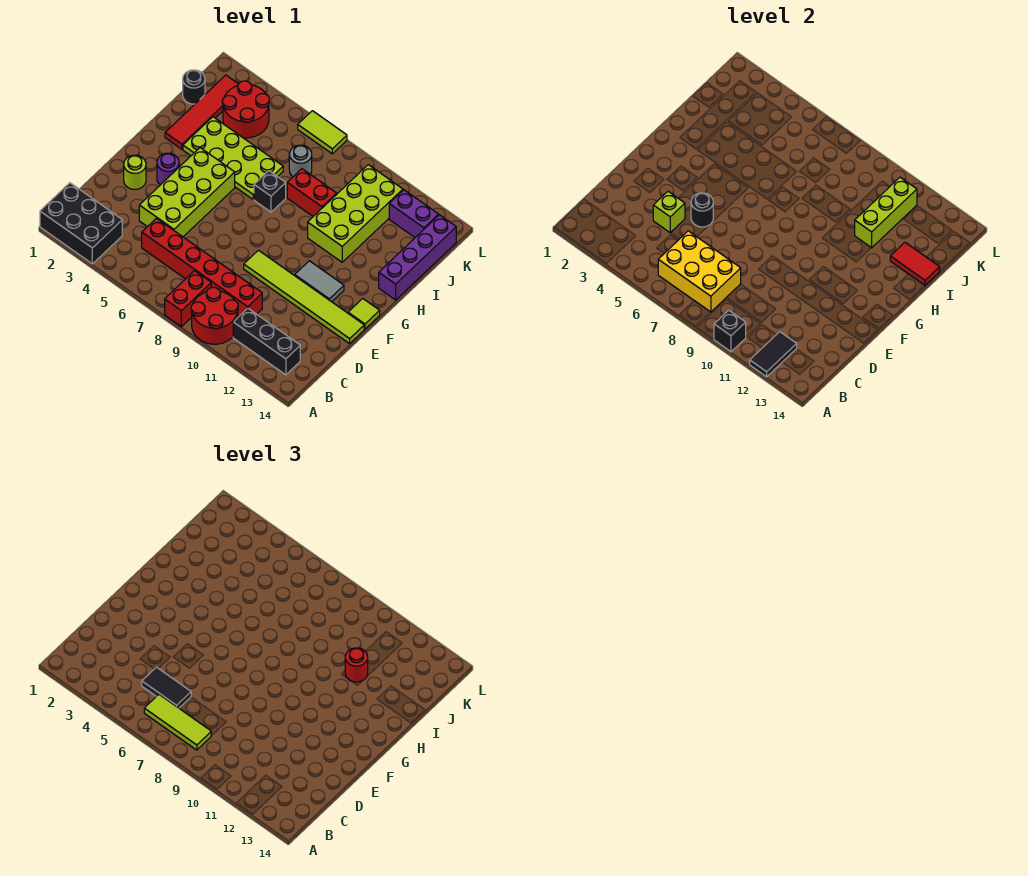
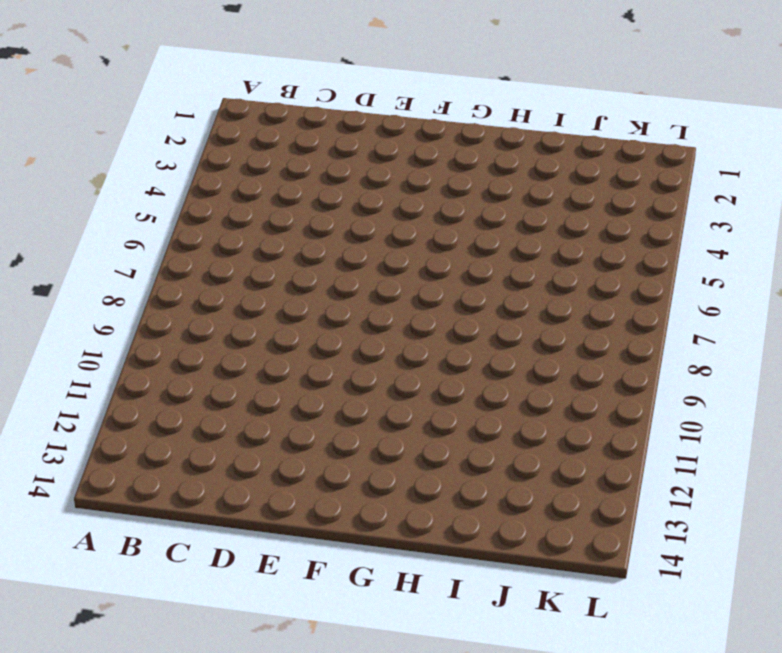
none -> black brick A1:B3 level 1
none -> red brick A8:B8 level 1
none -> red round brick A9:B10 level 1
none -> black brick B11:B13 level 1

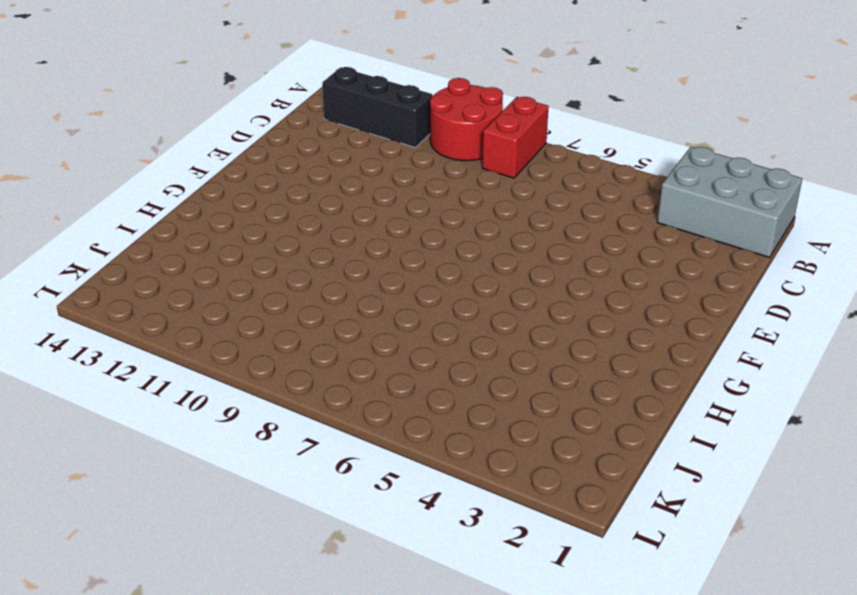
grey brick A1:B3 level 1 -> black brick A1:B3 level 1
none -> red brick C5:C10 level 1
none -> lime brick D4:G5 level 1
none -> lime round brick E2 level 1
none -> lime tile E9:E14 level 1

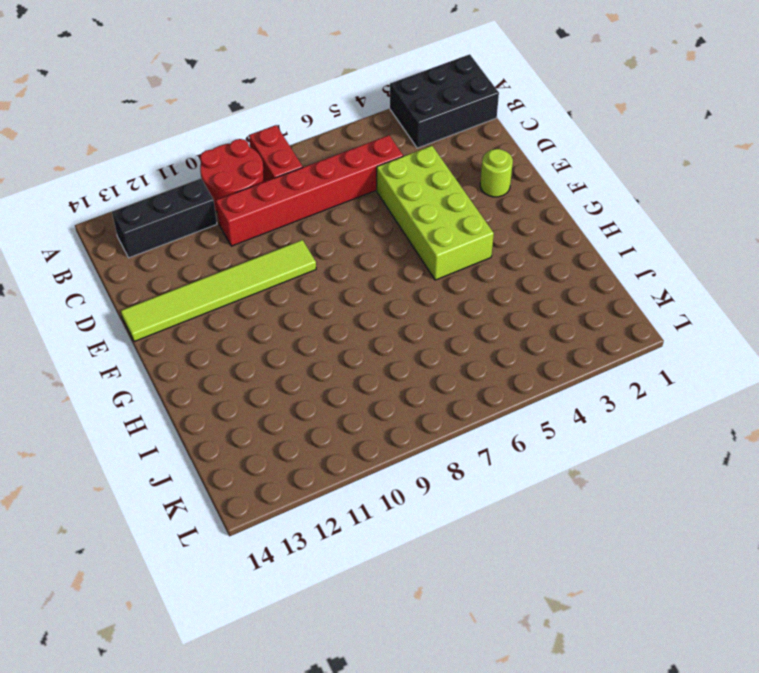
none -> purple round brick F3 level 1
none -> grey tile F11:F12 level 1
none -> lime tile F14 level 1
none -> red tile H2:K2 level 1

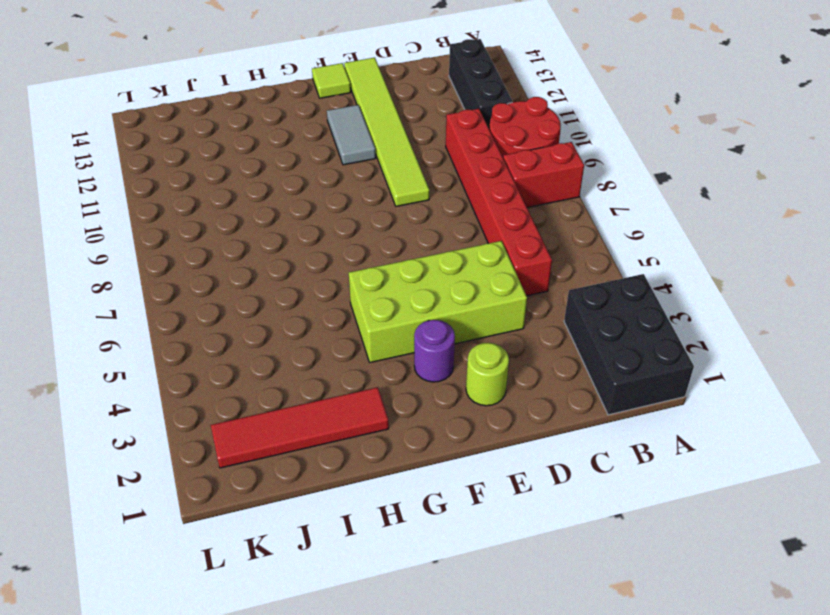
none -> lime plate H3:I6 level 1
none -> black brick H7 level 1
none -> lime brick H10:K11 level 1
none -> purple brick H14:K14 level 1

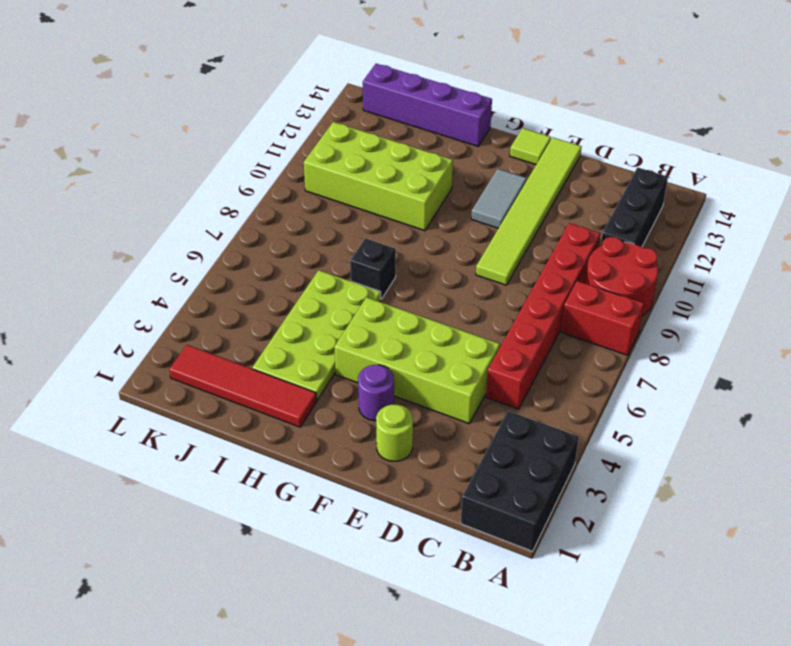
none -> red brick I8:I9 level 1
none -> black round brick J1 level 1
none -> red round brick J3:K4 level 1
none -> grey round brick J7 level 1

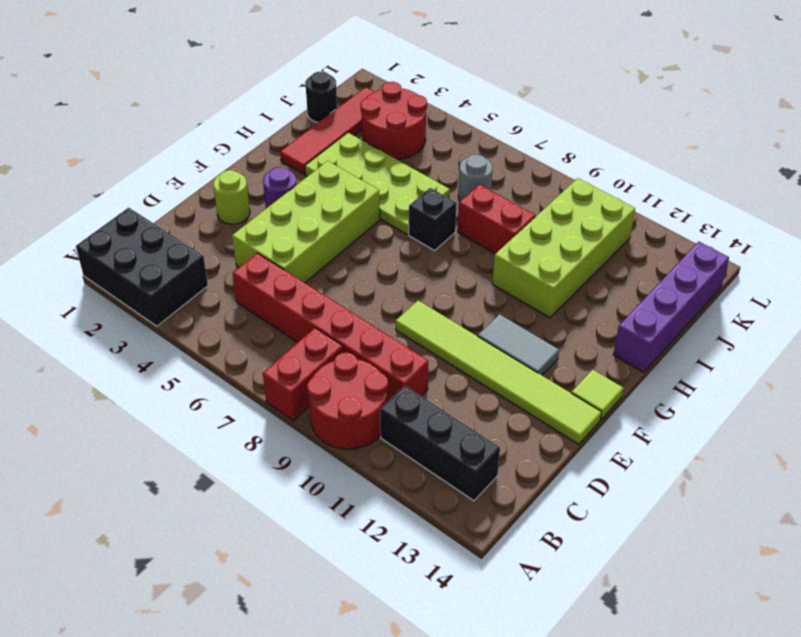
none -> purple brick K12:K13 level 1
none -> lime tile L6:L7 level 1
none -> black brick A10 level 2
none -> black tile A12:B12 level 2

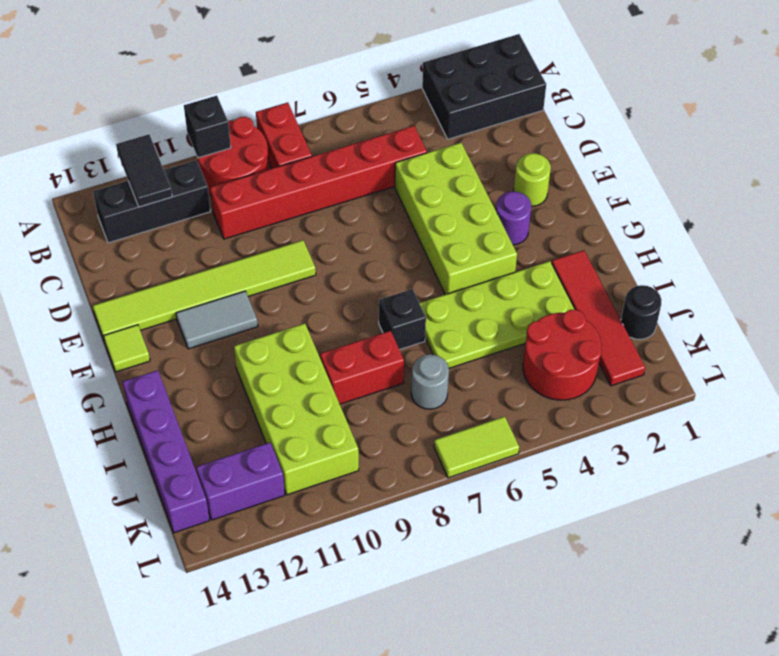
none -> yellow brick B6:C8 level 2
none -> lime brick D4 level 2
none -> black round brick E5 level 2
none -> lime brick I11:K11 level 2

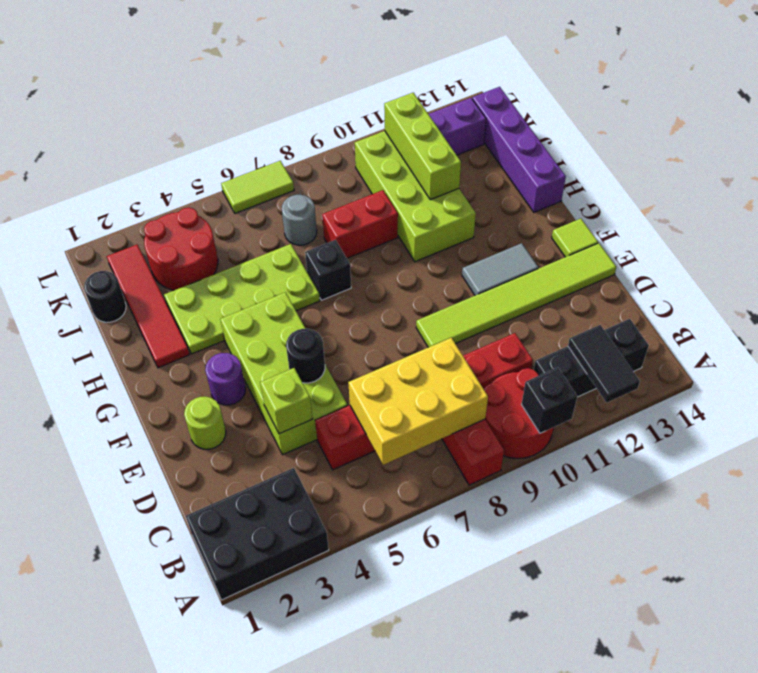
none -> red tile I13:I14 level 2
none -> lime tile B6:B8 level 3
none -> black tile C5:C6 level 3
none -> red round brick I11 level 3

